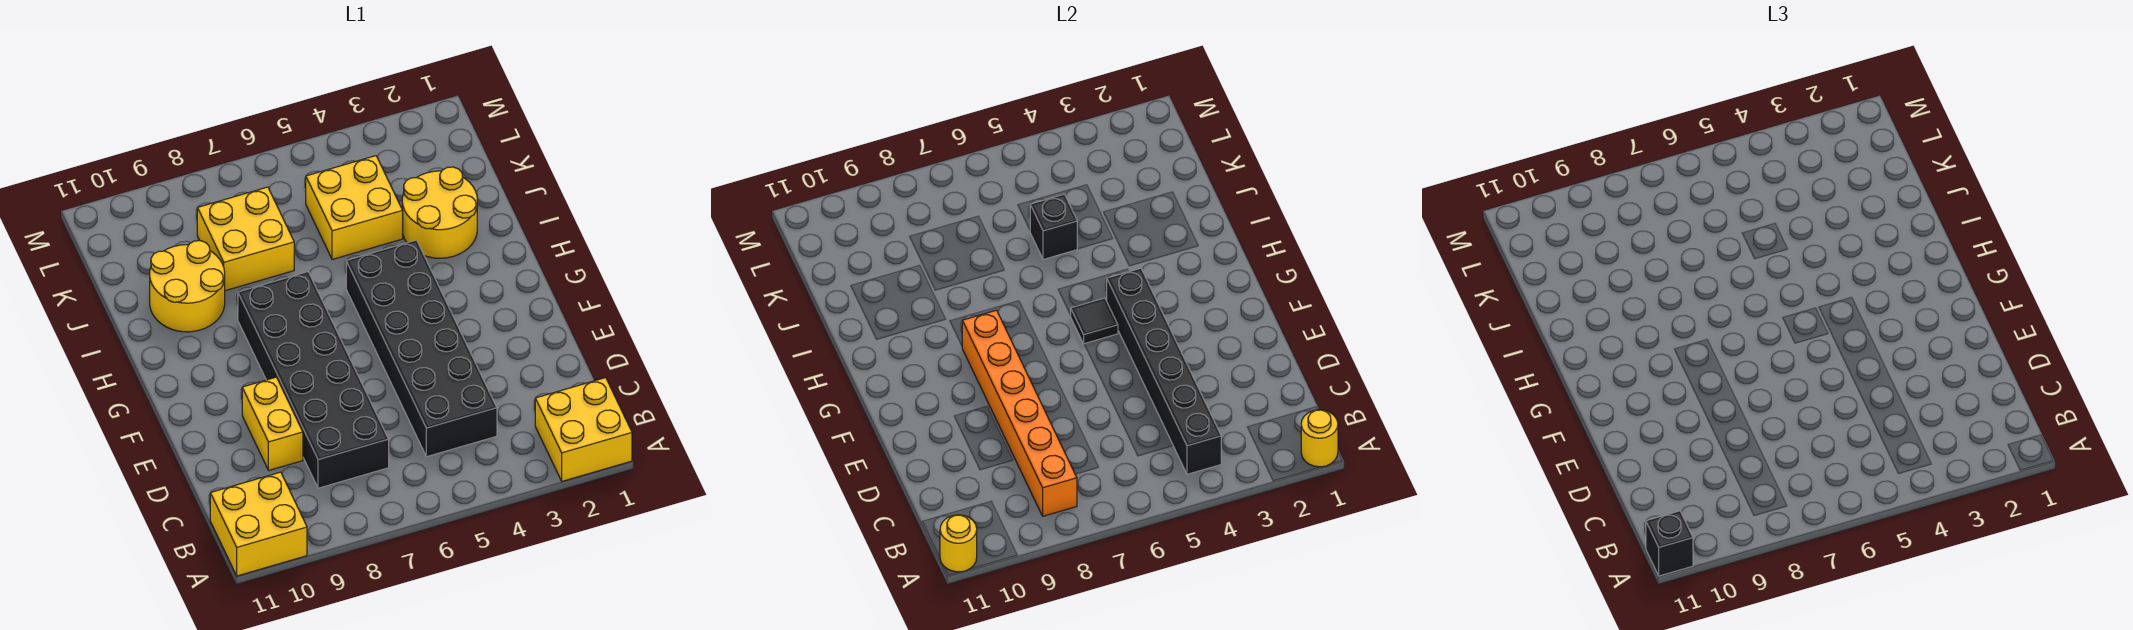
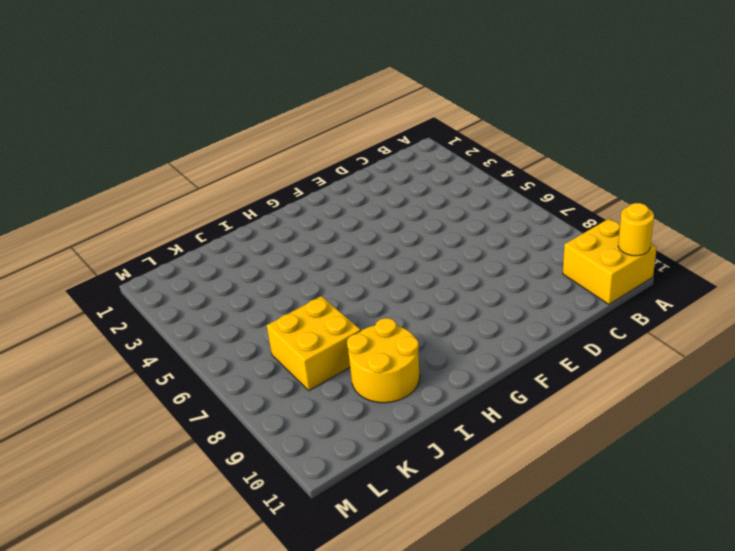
none -> yellow brick A1:B2 level 1
none -> black brick C4:H5 level 1
none -> black brick C7:H8 level 1

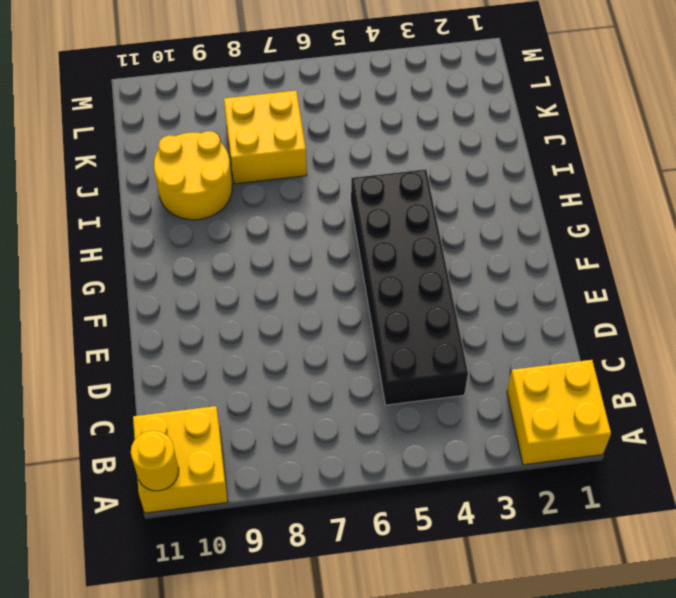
none -> black brick C7:H8 level 1
none -> yellow brick D9:E9 level 1
none -> yellow round brick I2:J3 level 1

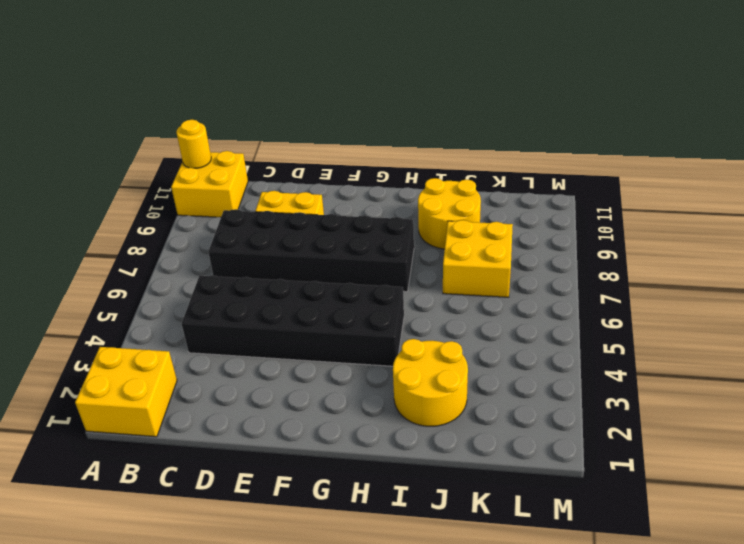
none -> yellow brick J4:K5 level 1
none -> yellow round brick A1 level 2
none -> black brick B4:G4 level 2

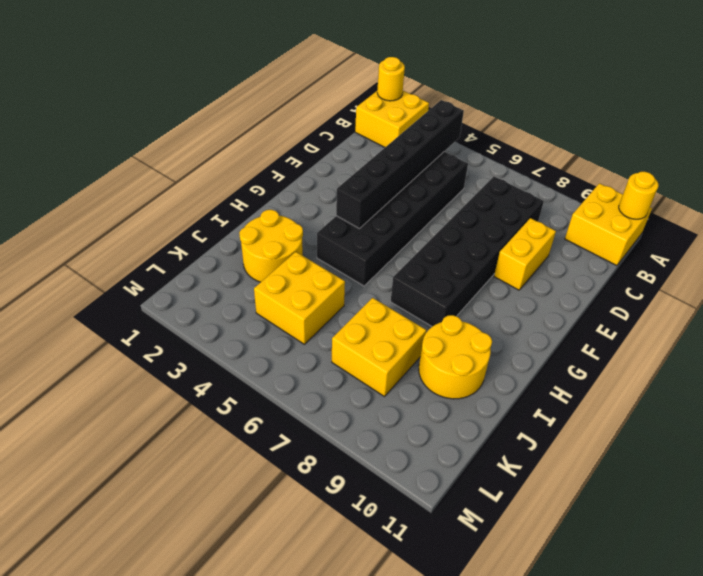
none -> orange brick B8:G8 level 2
none -> black tile G5 level 2
none -> black brick J5 level 2

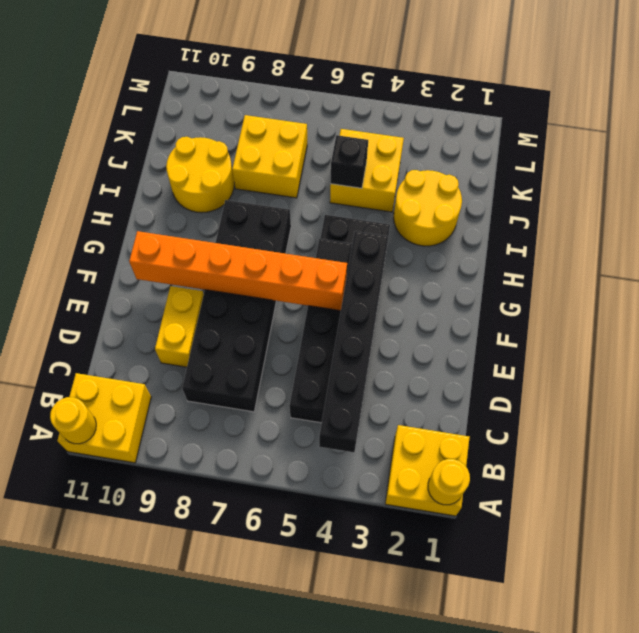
orange brick F5:F10 level 2 -> orange brick B8:G8 level 2
none -> black brick A11 level 3

